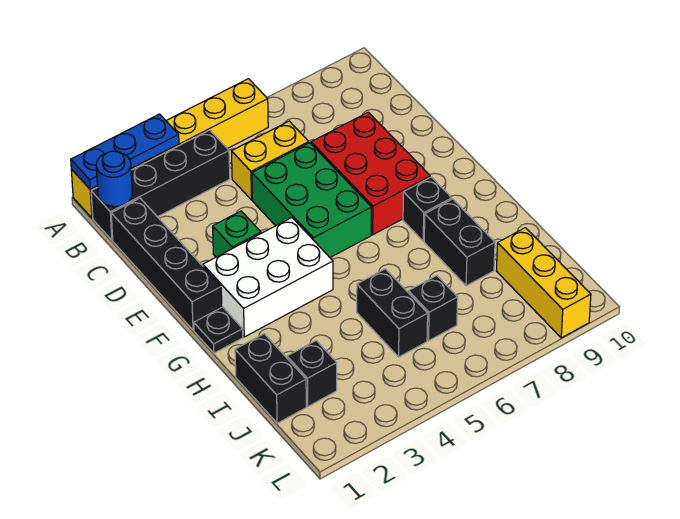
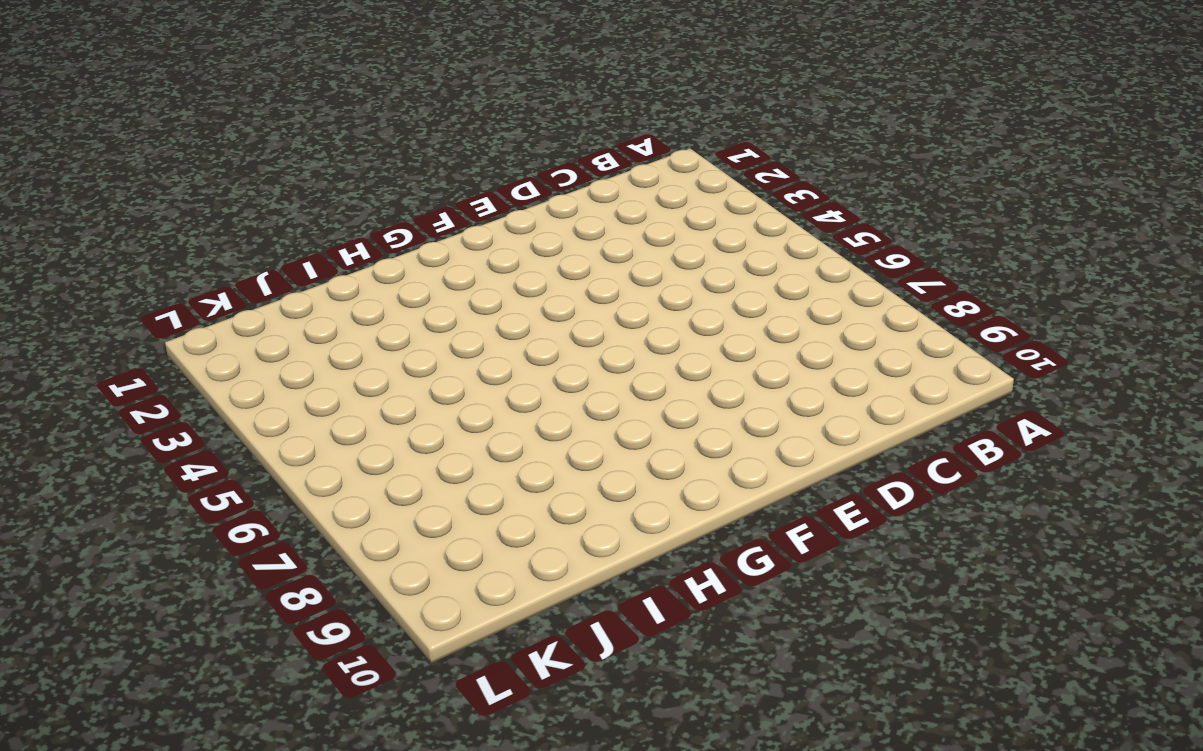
none -> yellow brick A1:A6 level 1
none -> black brick B1:B4 level 1
none -> black brick C1:F1 level 1

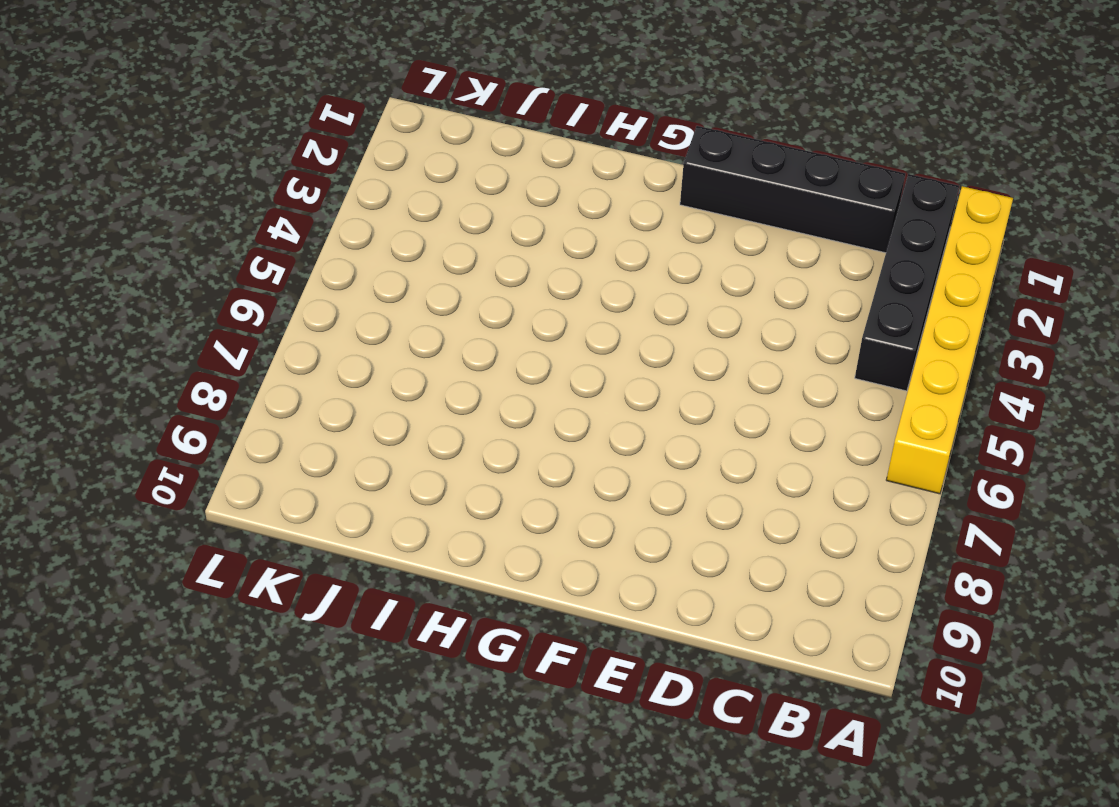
none -> yellow brick C5:C6 level 1
none -> green brick D5:F6 level 1
none -> red brick D7:F8 level 1

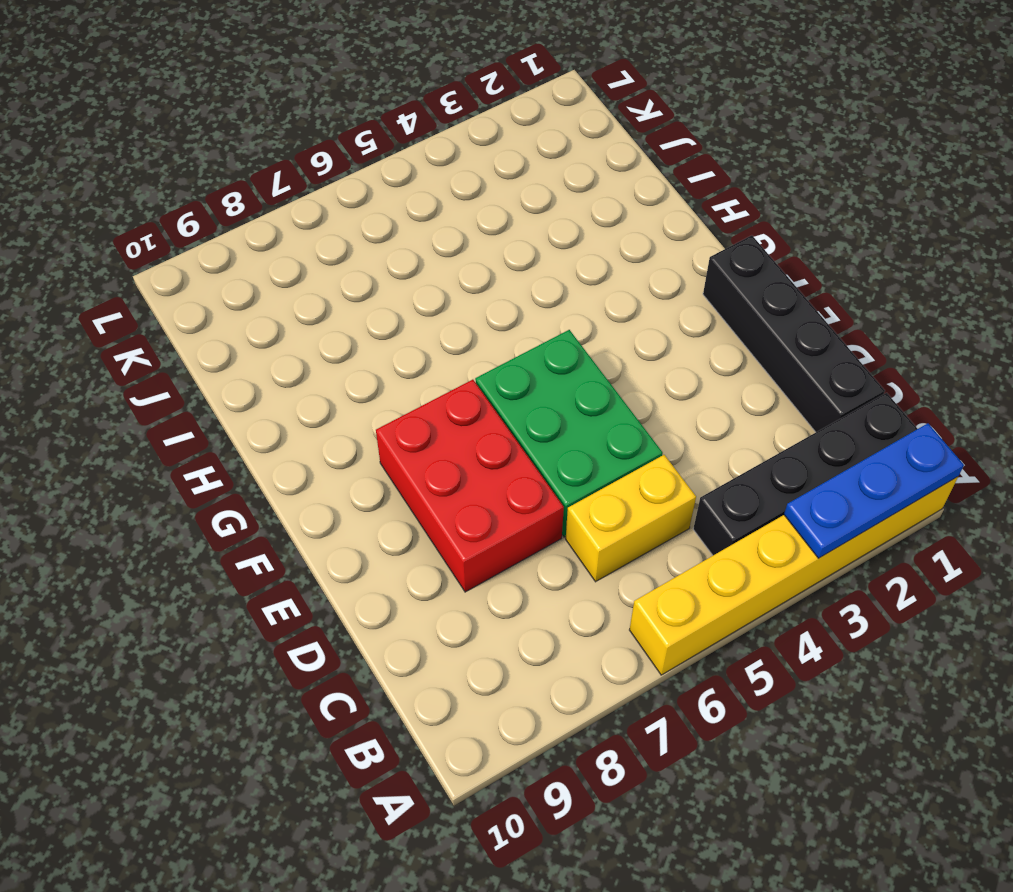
none -> green brick E3 level 1
none -> white brick F2:G4 level 1
none -> black plate G1 level 1

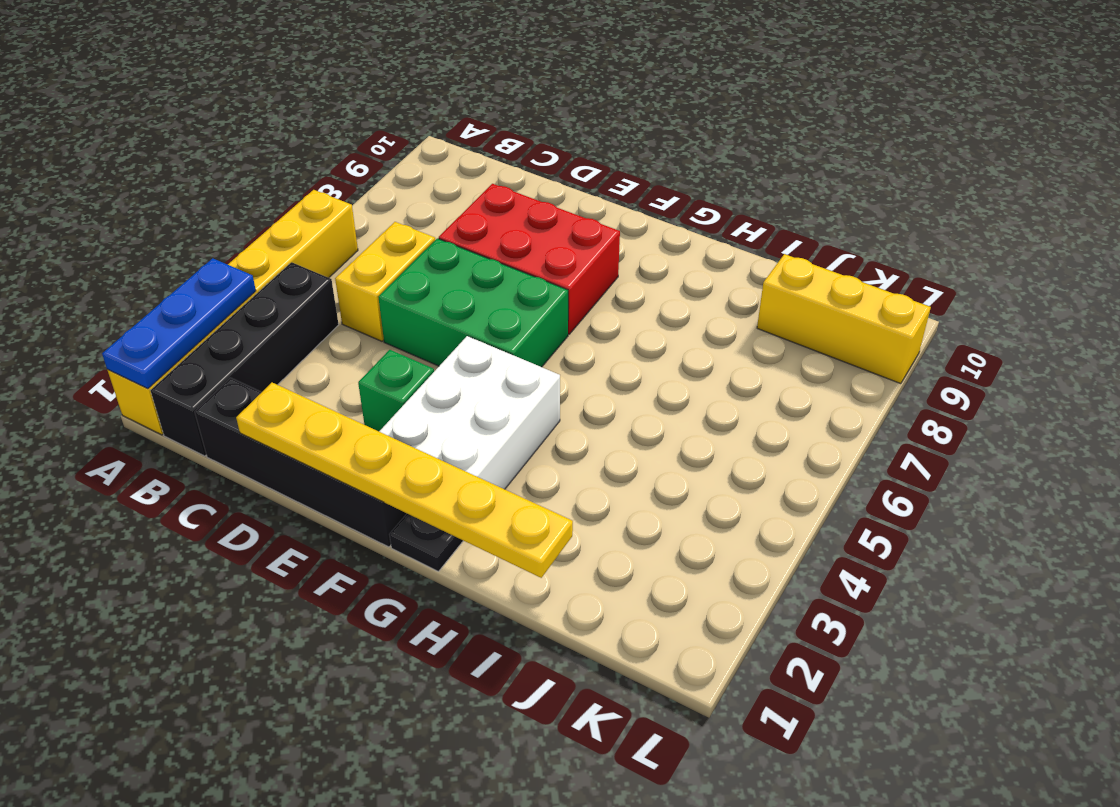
yellow plate D1:I1 level 2 -> none
none -> black brick G8 level 1
none -> black brick H8:I8 level 1
none -> black brick I1:J1 level 1

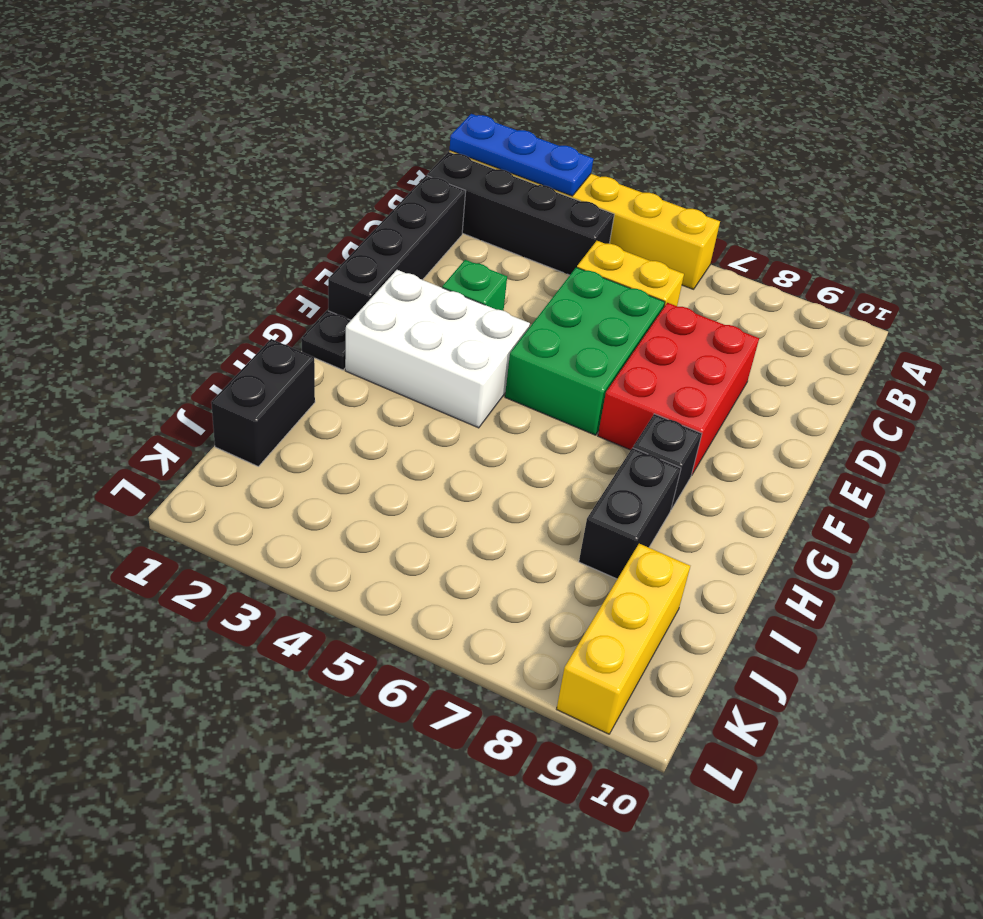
none -> black brick I5:J5 level 1
none -> black brick J2 level 1
none -> black brick J6 level 1

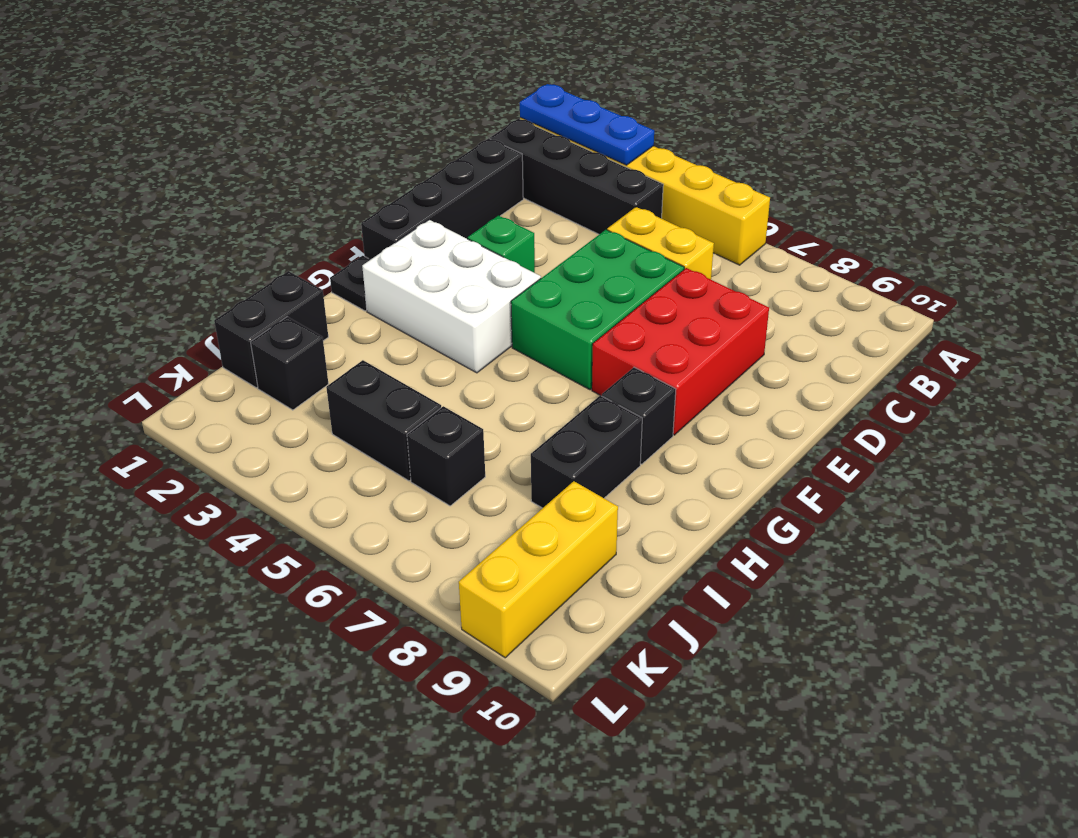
black brick J4:J5 level 1 -> black brick I5:J5 level 1
none -> blue round brick B1 level 2

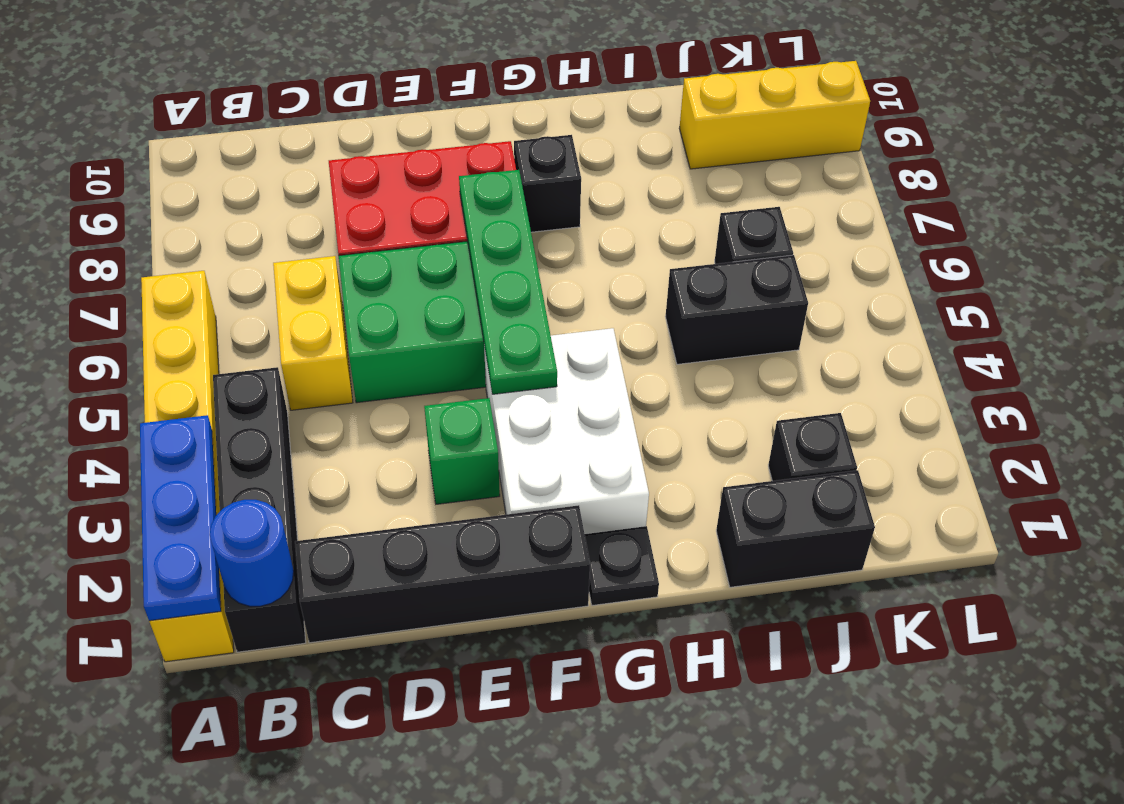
green plate F4:F7 level 2 -> none
none -> black brick H8:I8 level 1

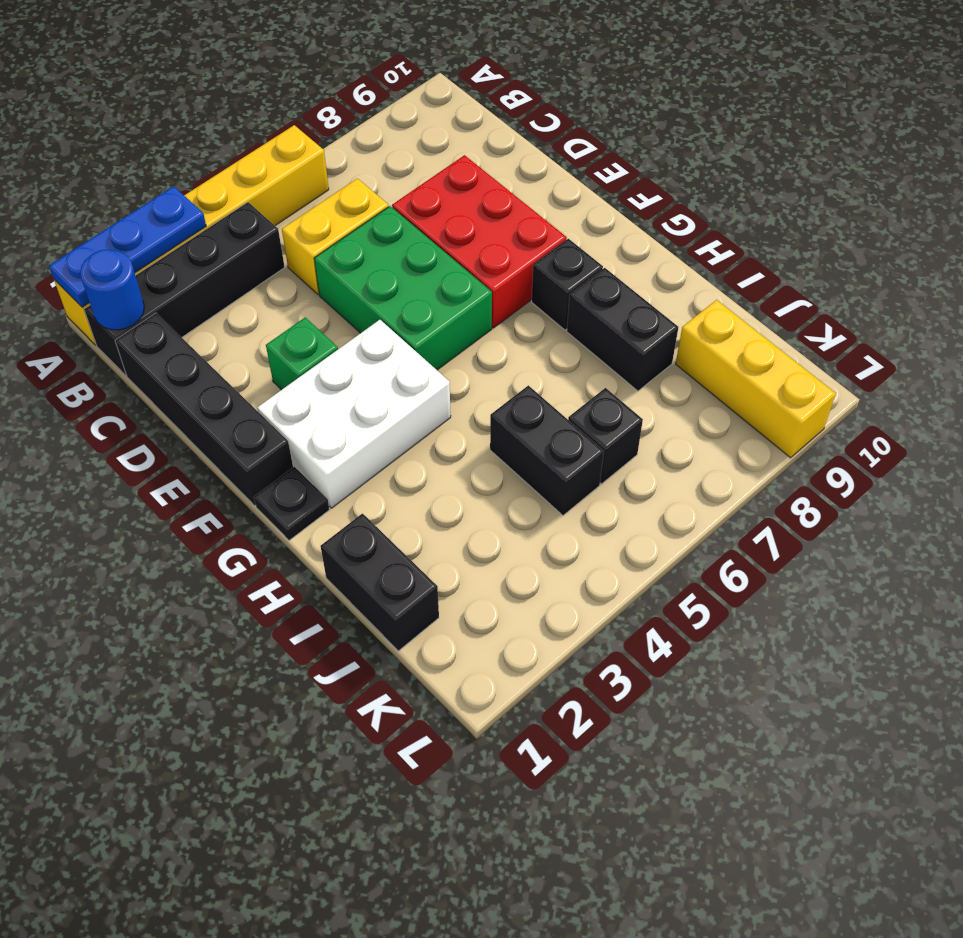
none -> black brick J2 level 1

